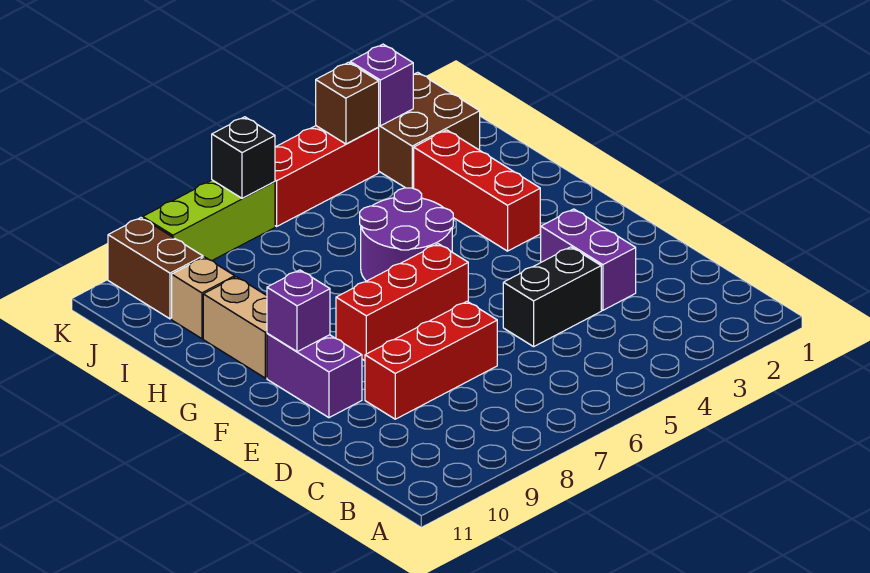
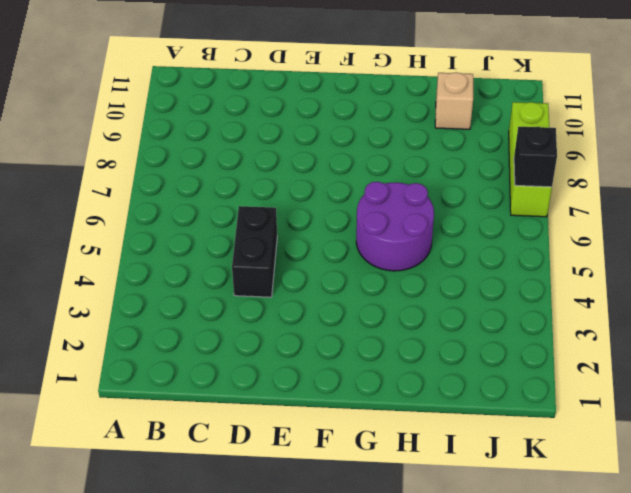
none -> purple brick D3:E3 level 1
none -> red brick D7:D9 level 1
none -> purple brick E10:F10 level 1

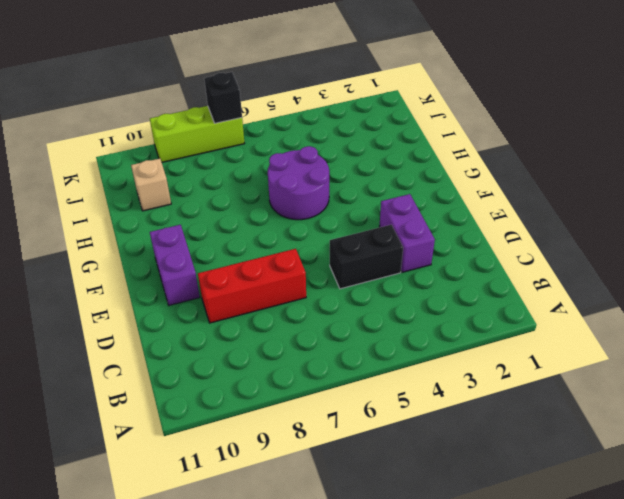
none -> red brick F6:F8 level 1
none -> red brick G3:I3 level 1
none -> tan brick G10:H10 level 1

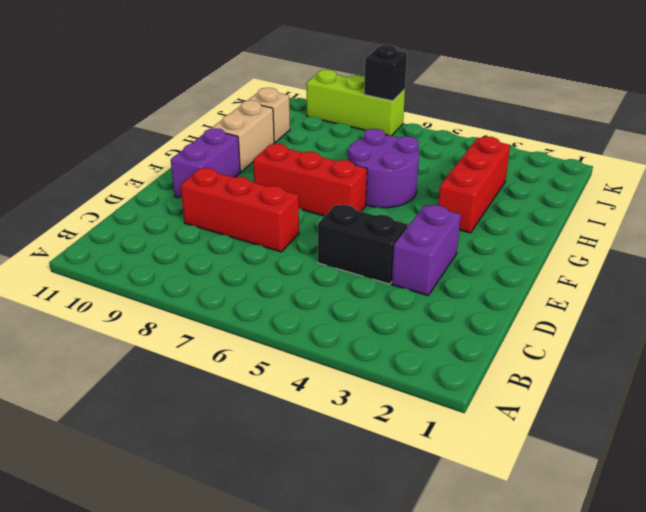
none -> brown brick J2:K3 level 1
none -> brown brick J10:K10 level 1
none -> red brick K4:K6 level 1

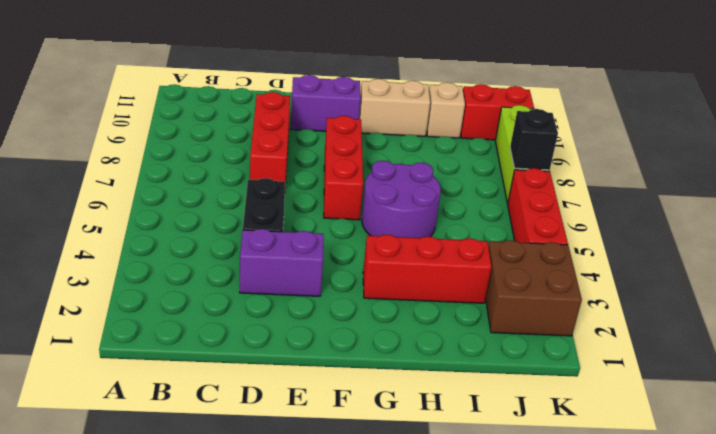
red brick J10:K10 level 1 -> brown brick J10:K10 level 1
none -> purple brick F10 level 2
none -> purple brick K3 level 2
none -> brown brick K4 level 2

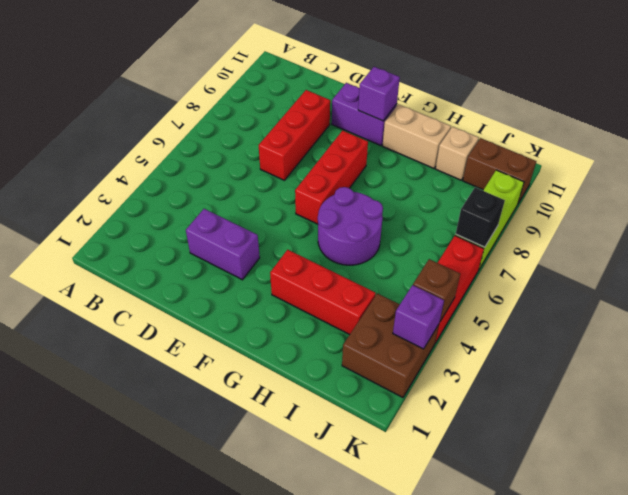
none -> black brick D4:D5 level 1

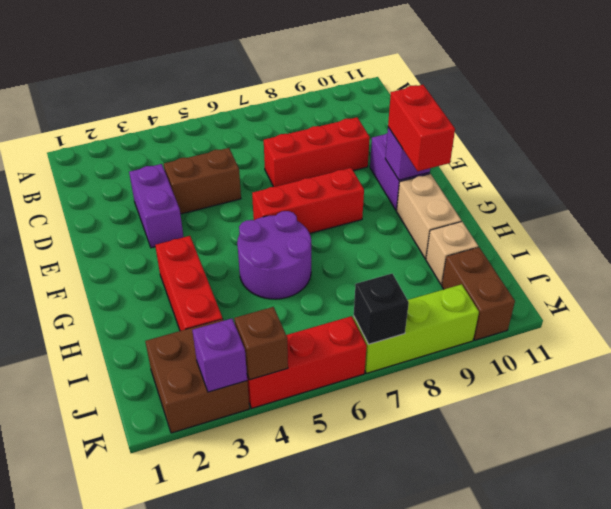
brown brick D4:D5 level 1 -> black brick D4:D5 level 1
red brick F10:G10 level 3 -> none

